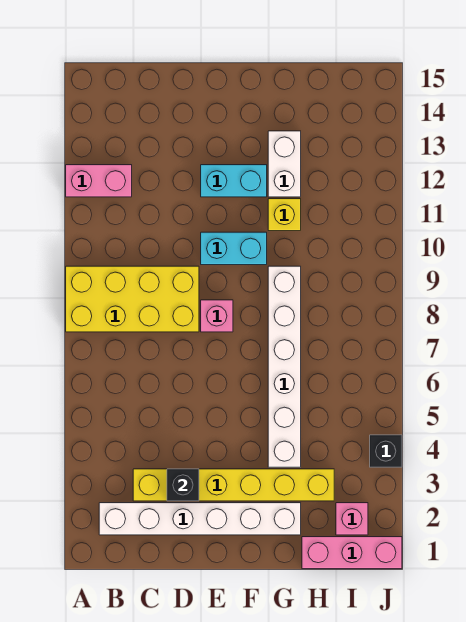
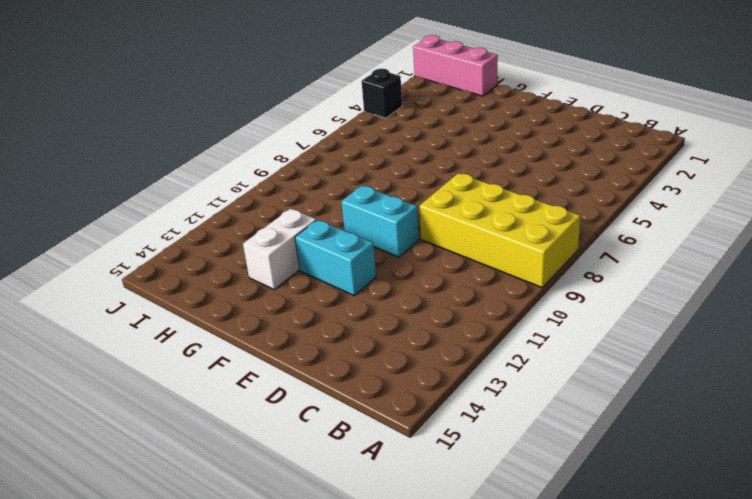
none -> pink brick A12:B12 level 1
none -> white brick B2:G2 level 1
none -> yellow brick C3:H3 level 1

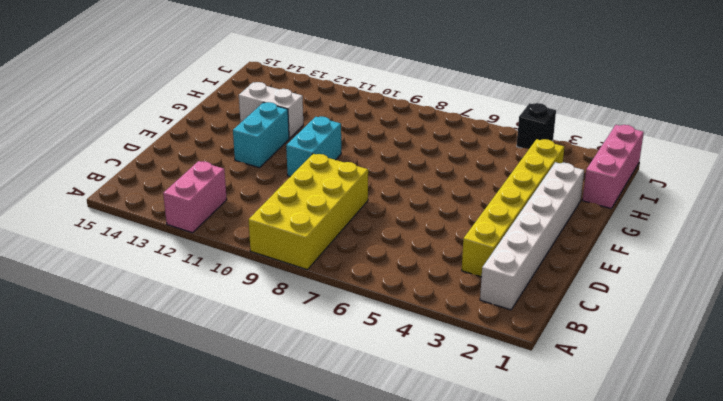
none -> pink brick E8 level 1
none -> white brick G4:G9 level 1
none -> yellow brick G11 level 1

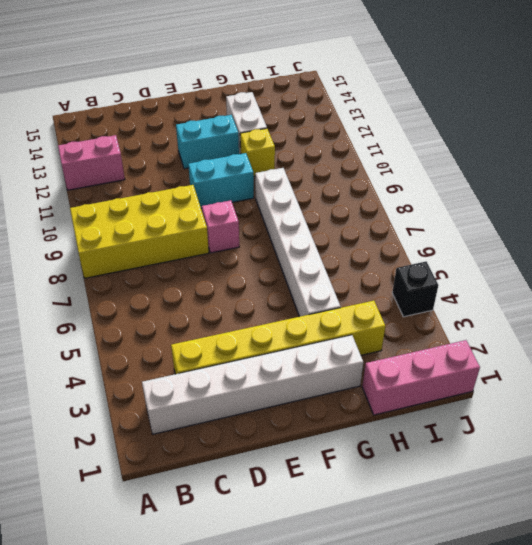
none -> pink brick I2 level 1
none -> black brick D3 level 2

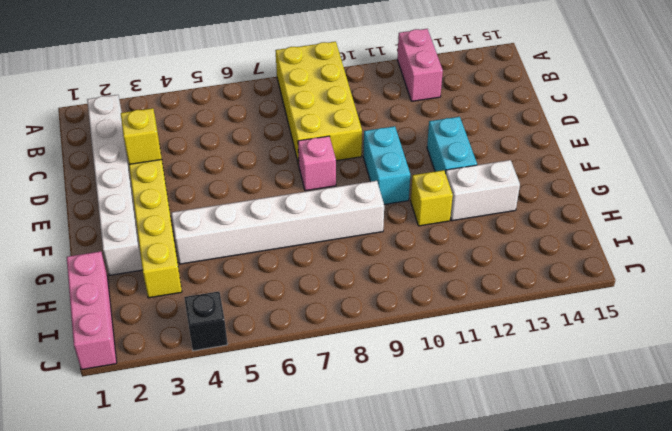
yellow brick D3 level 2 -> black brick D3 level 2
none -> pink brick I2 level 1

